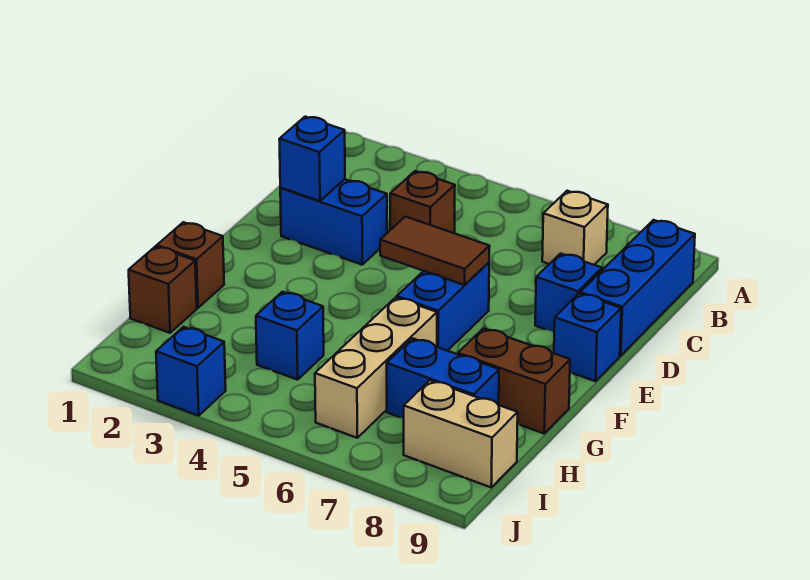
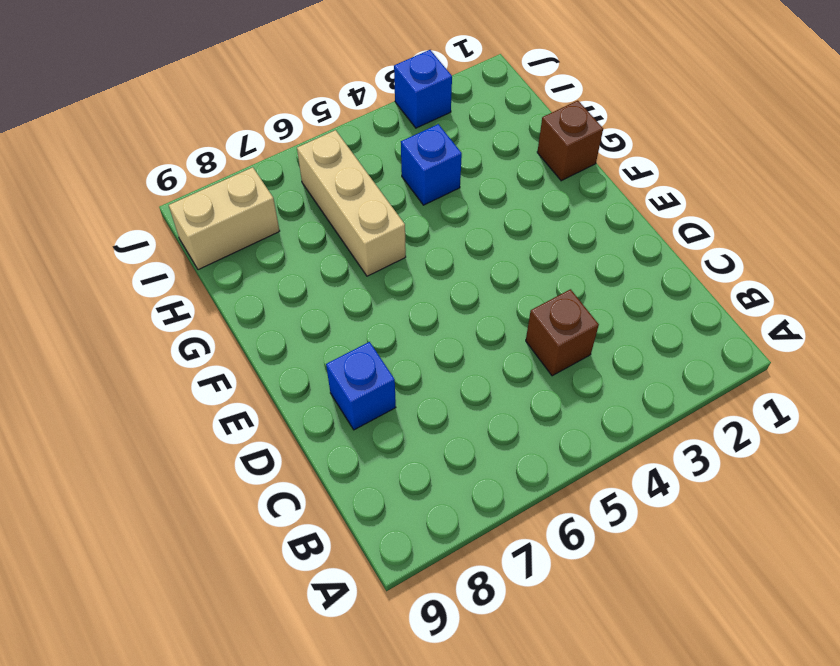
none -> tan brick B7 level 1
none -> blue brick B9:D9 level 1
none -> blue brick D2:D3 level 1

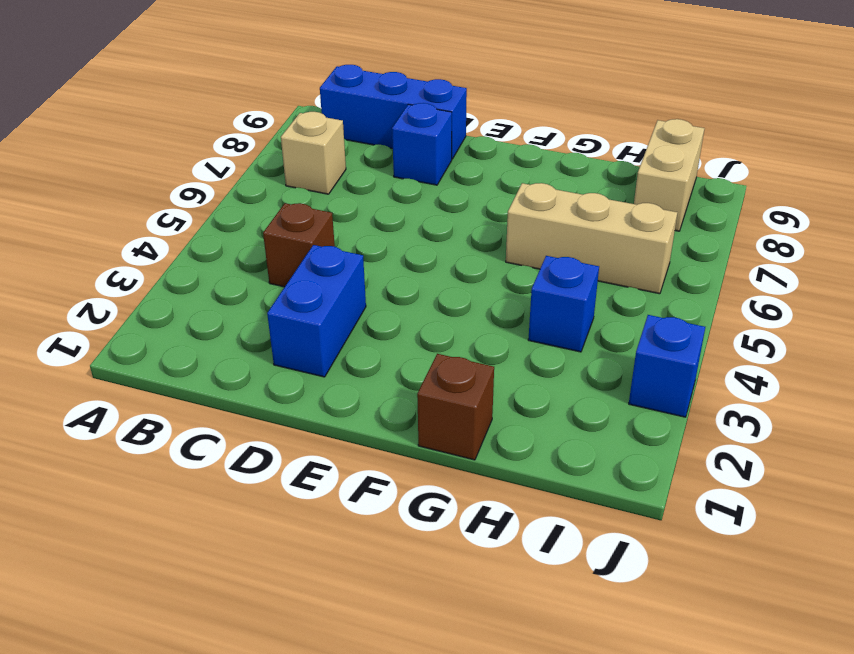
none -> blue brick E6:F6 level 1
none -> blue brick E9 level 1
none -> brown brick G8:G9 level 1

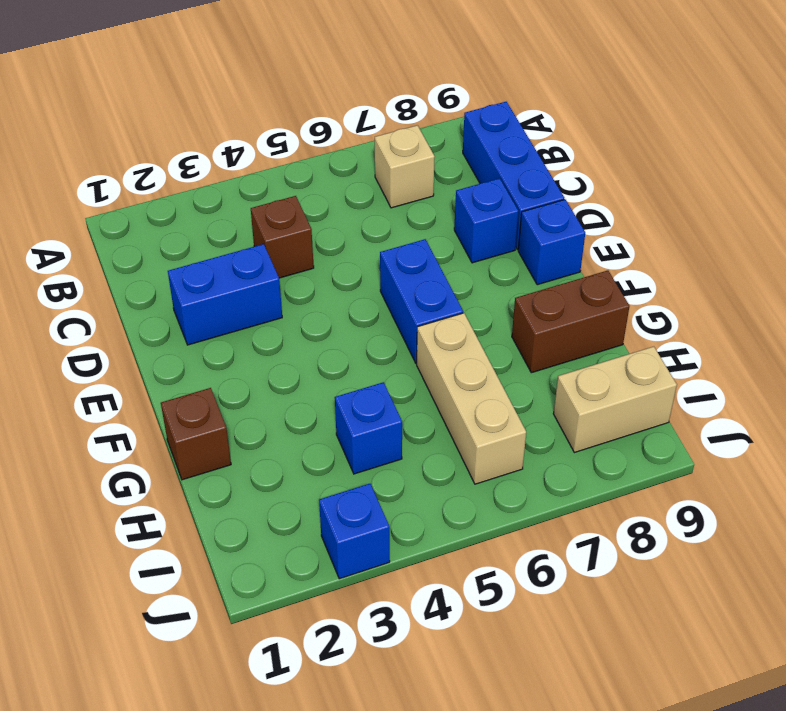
none -> brown brick H1 level 1
none -> blue brick H7:H8 level 1
none -> blue brick D2 level 2

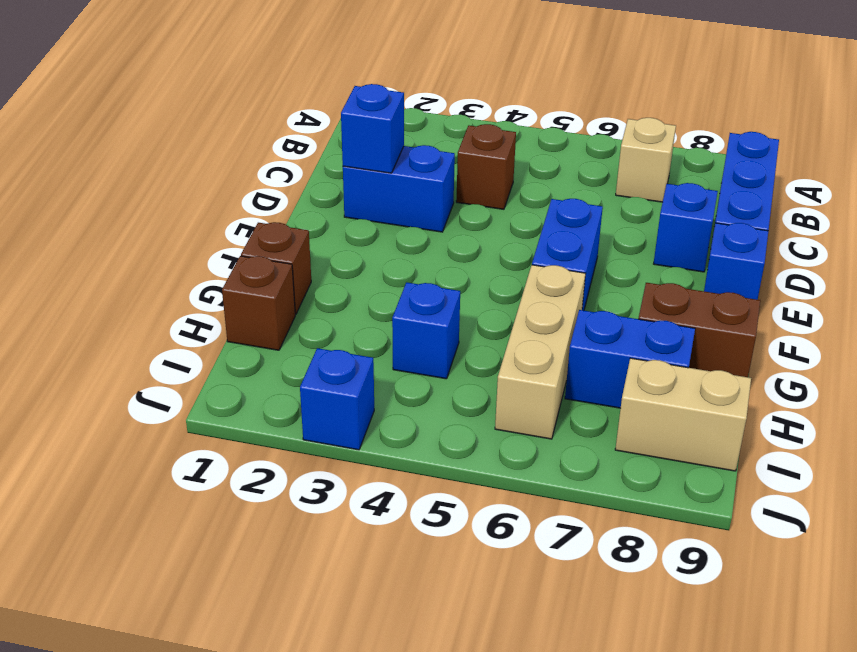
none -> brown tile E5:E6 level 2

